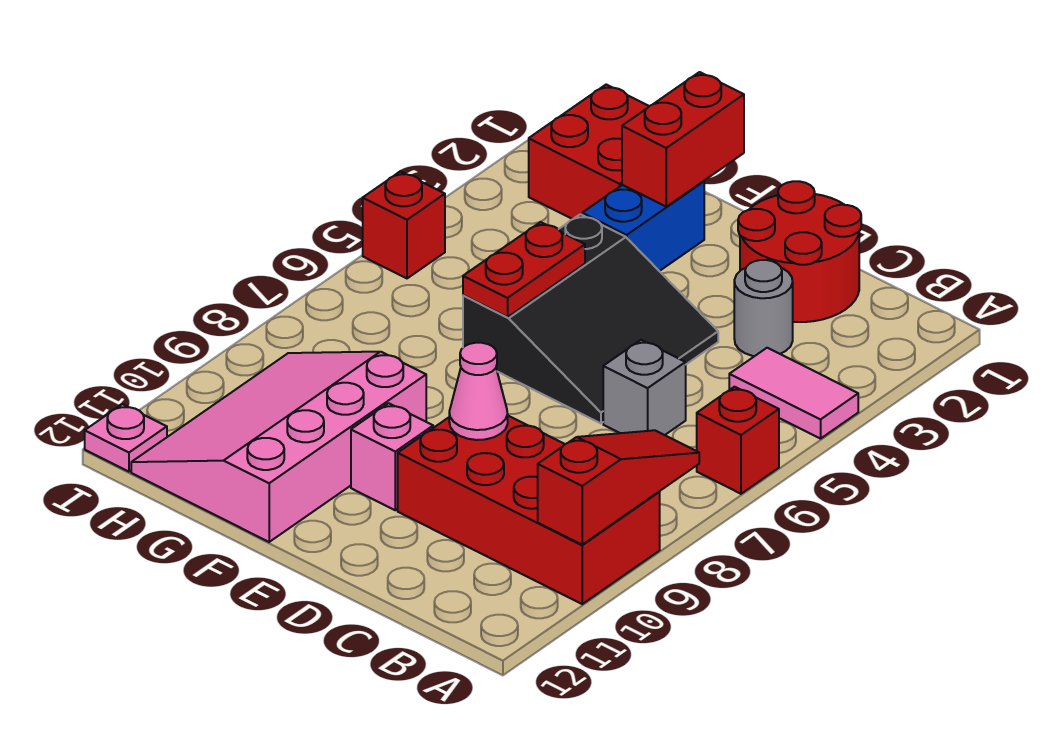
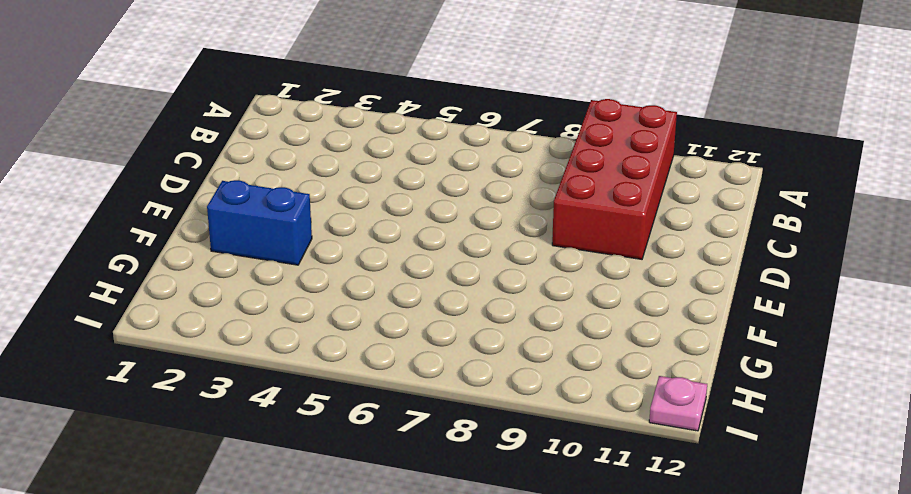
none -> pink tile A4:B4 level 1
none -> red brick A6 level 1
none -> red round brick C1:D2 level 1

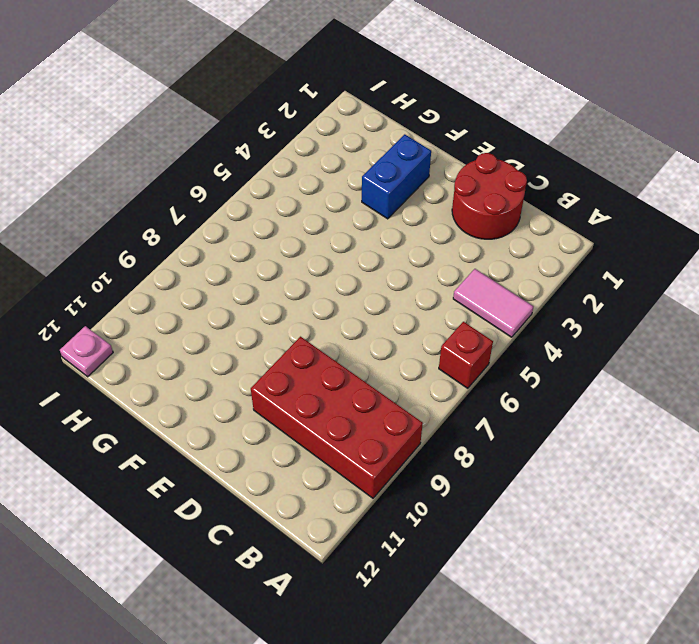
none -> grey round brick C3 level 1
none -> grey brick C6 level 1
none -> black slope D4:F6 level 1 top F

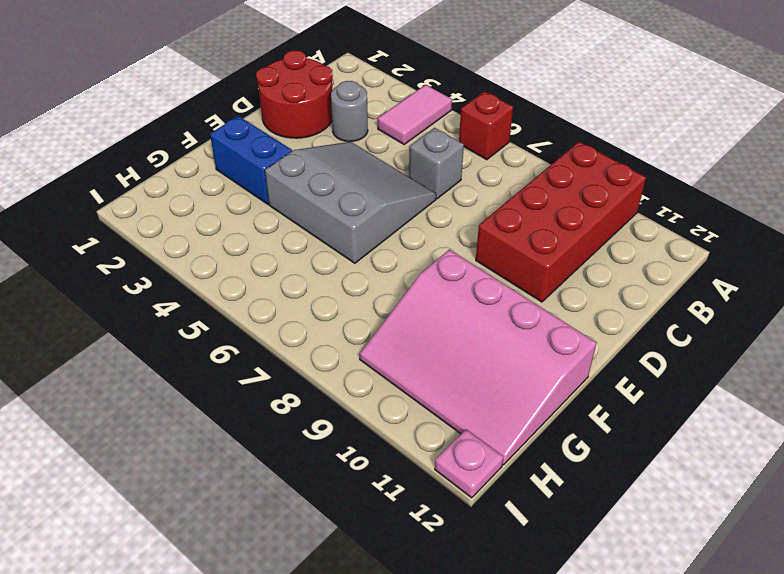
grey slope D4:F6 level 1 top F -> black slope D4:F6 level 1 top F
none -> pink brick E10 level 1
none -> red brick G1:H2 level 1
none -> red brick I5 level 1

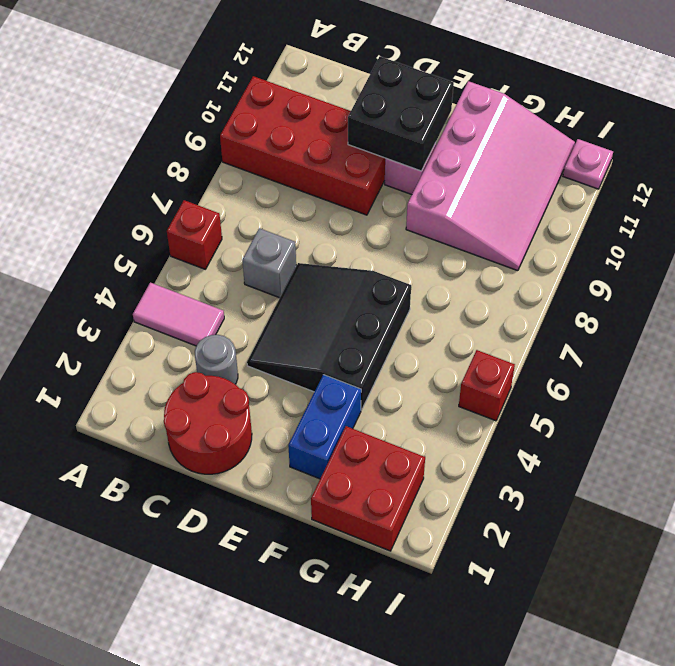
black brick D10:E11 level 2 -> none
none -> red slope A8:A10 level 2 top 10
none -> pink cone D9 level 2
none -> red brick F1:F2 level 2

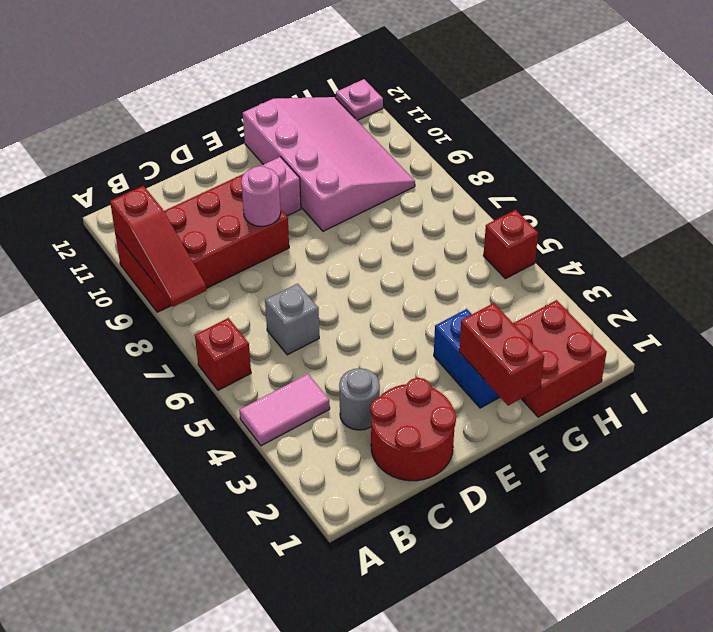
pink round brick D9 level 2 -> pink cone D9 level 2
none -> black slope D4:F6 level 1 top F
none -> red plate F5:F6 level 2

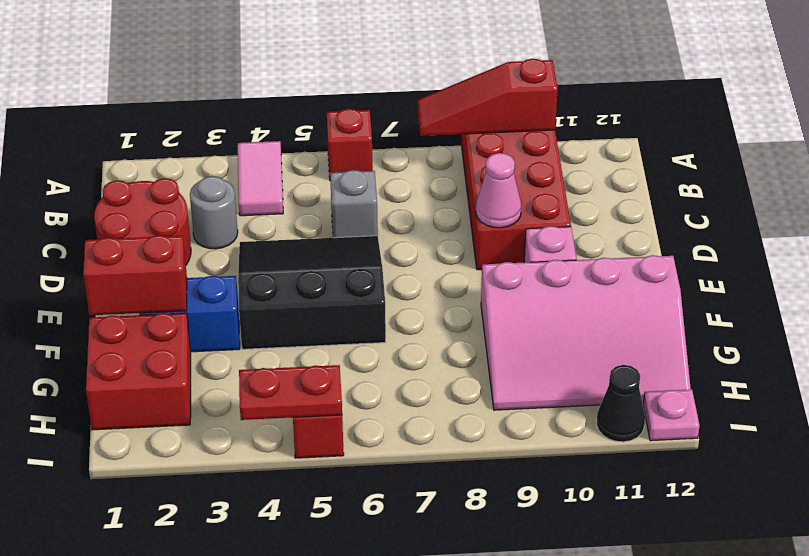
red plate I4:I5 level 2 -> red plate F5:F6 level 2
black cone I11 level 1 -> none

